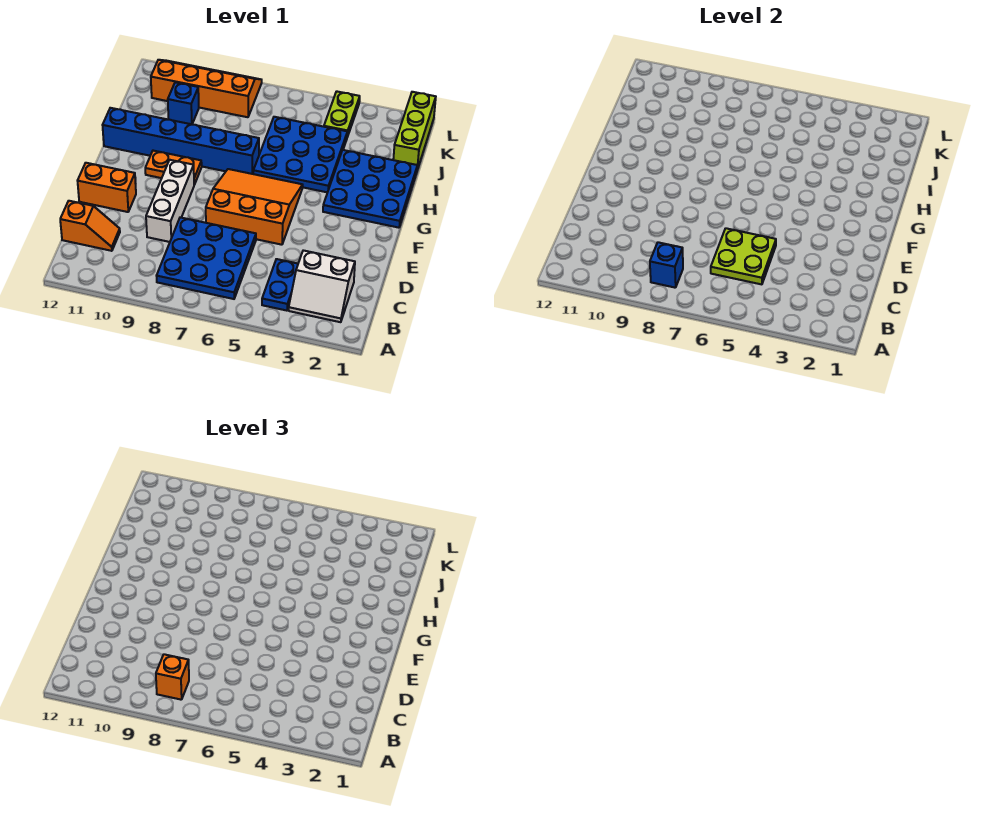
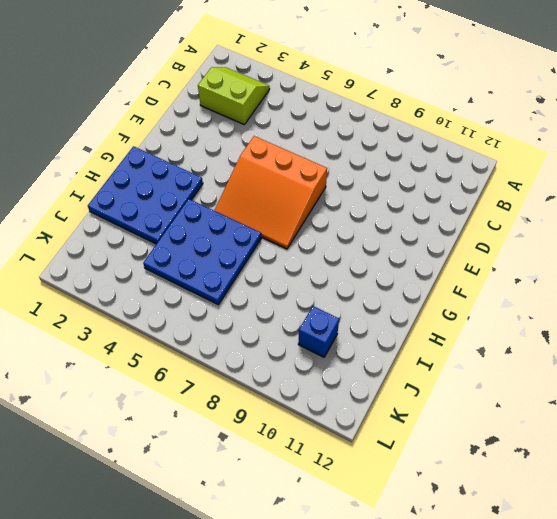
lime slope B2:C3 level 1 top C -> white slope B2:C3 level 1 top C
none -> blue plate B4:C4 level 1
none -> blue plate B6:D8 level 1
none -> orange slope C11:C12 level 1 top 12

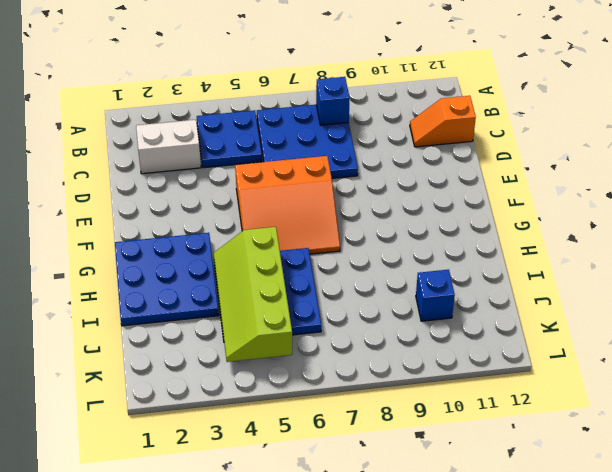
blue plate B4:C5 level 1 -> blue plate B4:C4 level 1
lime slope H4:K5 level 2 top 5 -> none
none -> white brick D9:F9 level 1
none -> orange brick E11:E12 level 1
none -> orange plate G9:G10 level 1

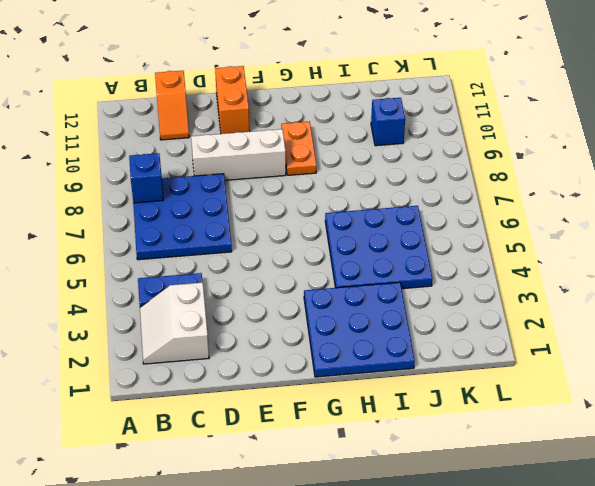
none -> orange slope E5:G7 level 1 top E
none -> blue brick H7:H12 level 1
none -> lime brick J1:L1 level 1

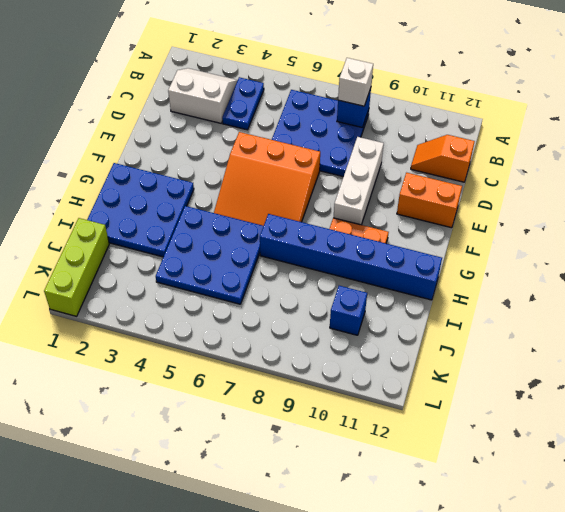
white brick B8 level 3 -> orange brick B8 level 3
none -> lime plate K4:L4 level 1
none -> orange slope K8:L11 level 1 top K
none -> lime plate C5:D6 level 2

